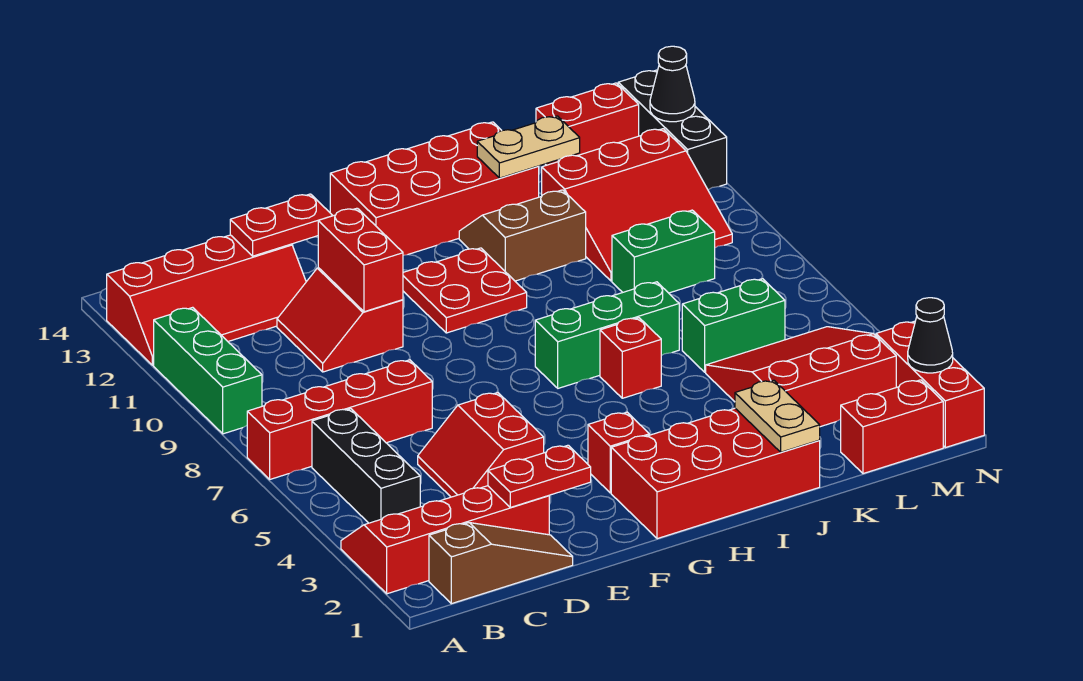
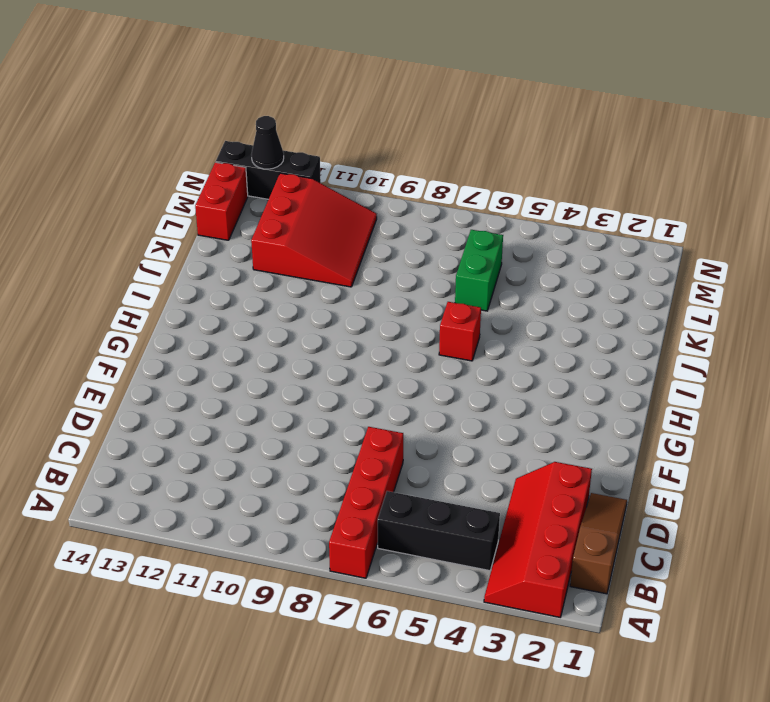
none -> green brick A9:A11 level 1
none -> red slope A12:D13 level 1 top 13
none -> red slope D4:E5 level 1 top E
none -> red slope D10:E11 level 1 top E

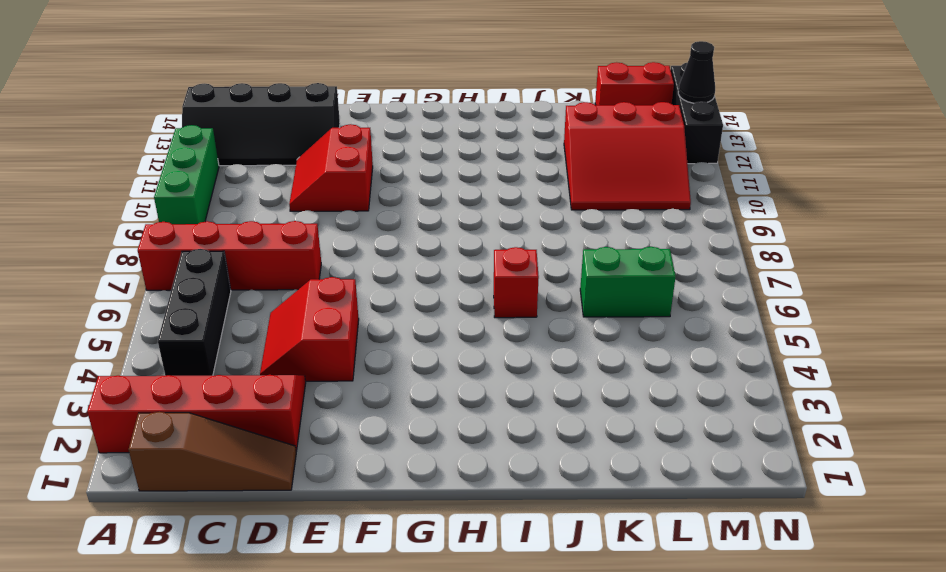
black slope A12:D13 level 1 top 13 -> red slope A12:D13 level 1 top 13
none -> red brick G1:J2 level 1
none -> red brick G3 level 1
none -> red plate G10:H11 level 1
none -> red brick G13:J14 level 1

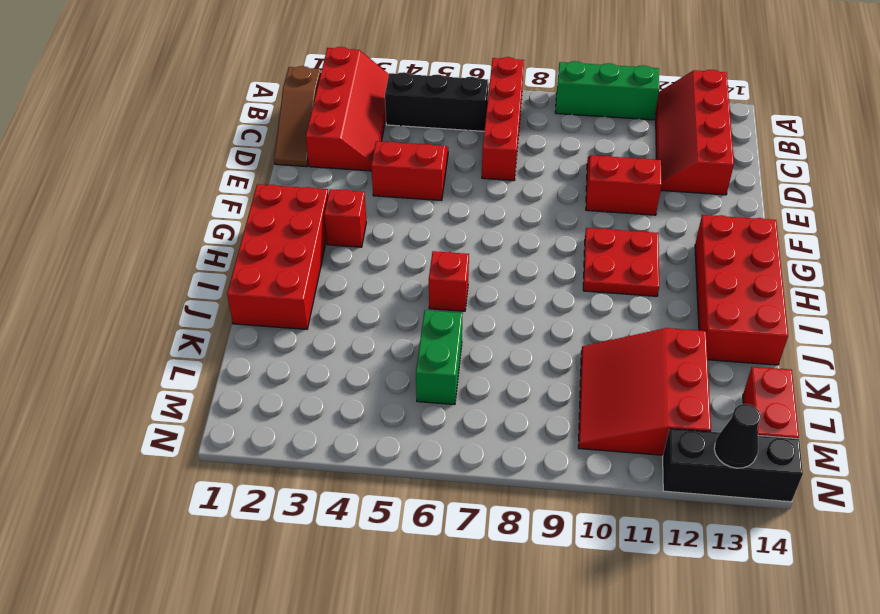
none -> green brick H7:J7 level 1
none -> brown slope I11:J12 level 1 top 11
none -> red slope K3:M5 level 1 top 3
none -> green brick K9:L9 level 1

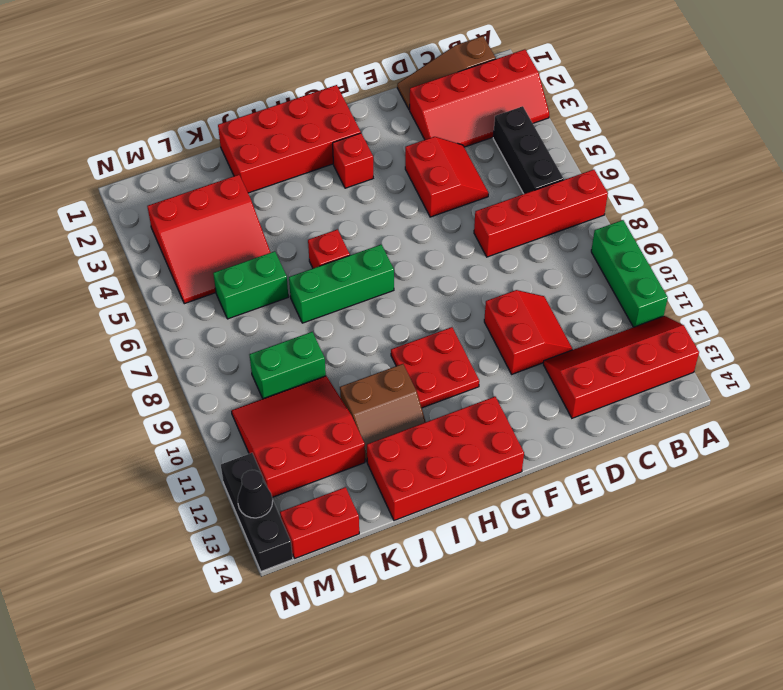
none -> red brick L1:M1 level 1
none -> red brick N1:N3 level 1
none -> red plate D2:E2 level 2
none -> red plate D13:E13 level 2

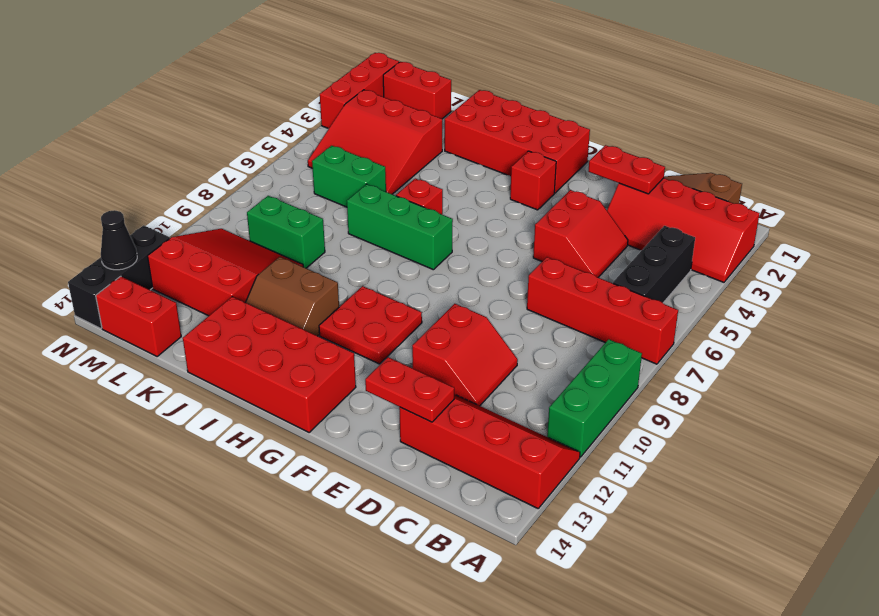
none -> red brick E10:E11 level 2
none -> tan plate J1:J2 level 2
none -> tan plate J13:K13 level 2
none -> black cone N2 level 2

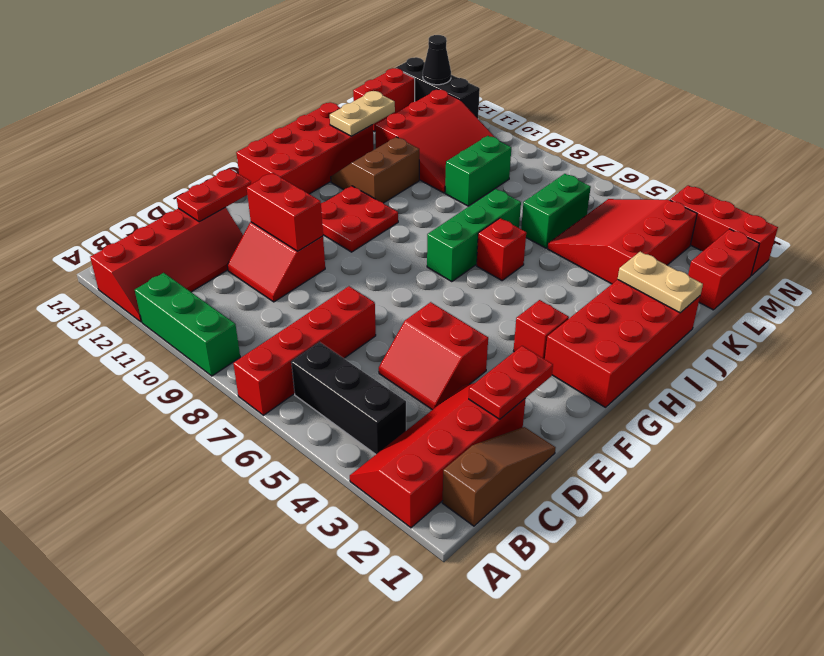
none -> black cone N2 level 2

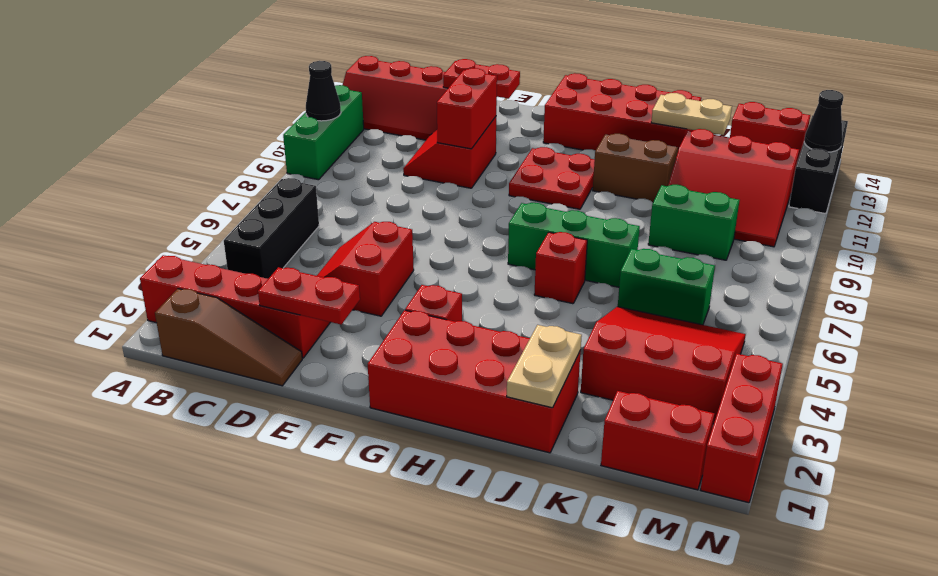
black cone A10 level 2 -> black cone N2 level 2
none -> red brick A7:D7 level 1

